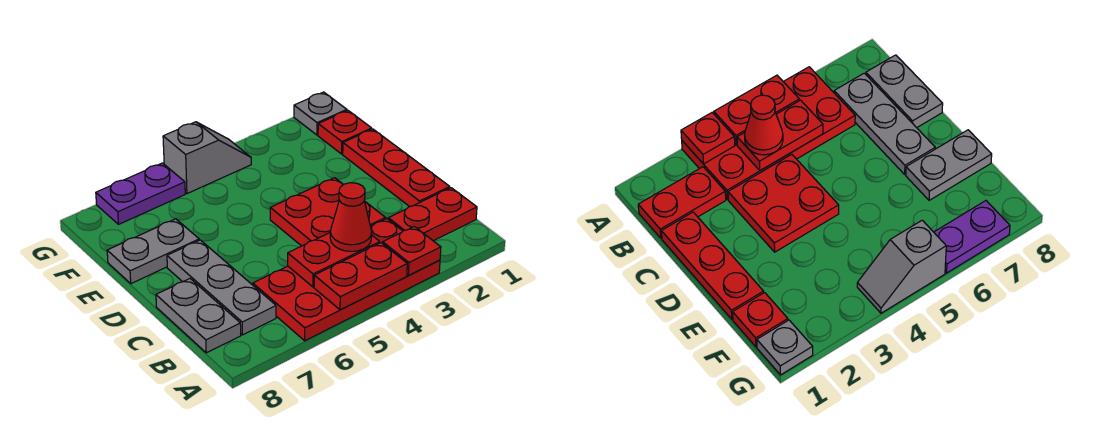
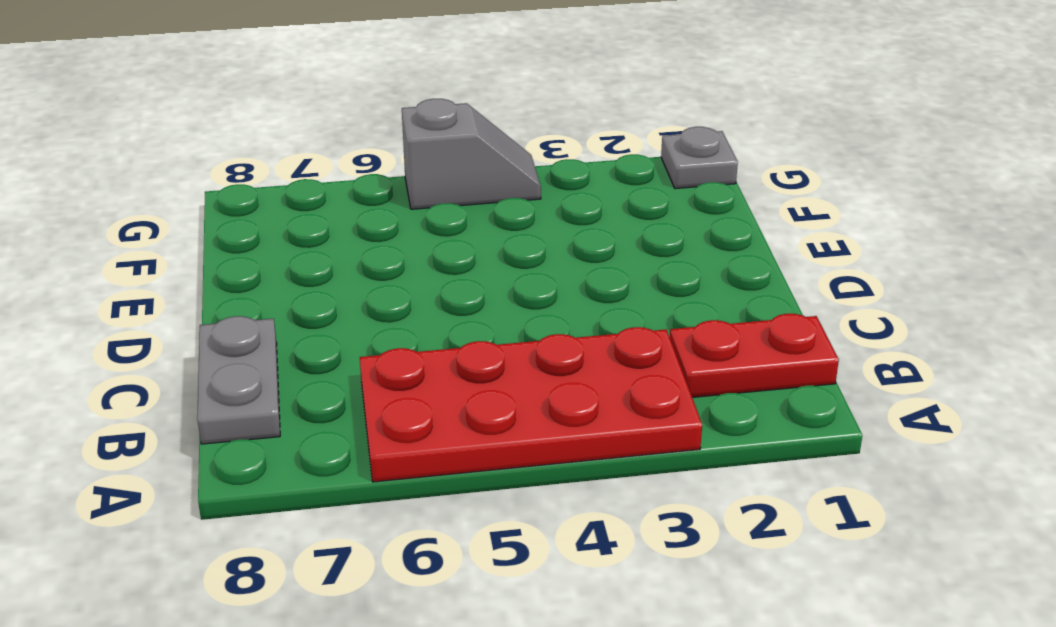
none -> grey plate B7:D7 level 1
none -> red plate C1:E1 level 1
none -> red plate C3:D4 level 1

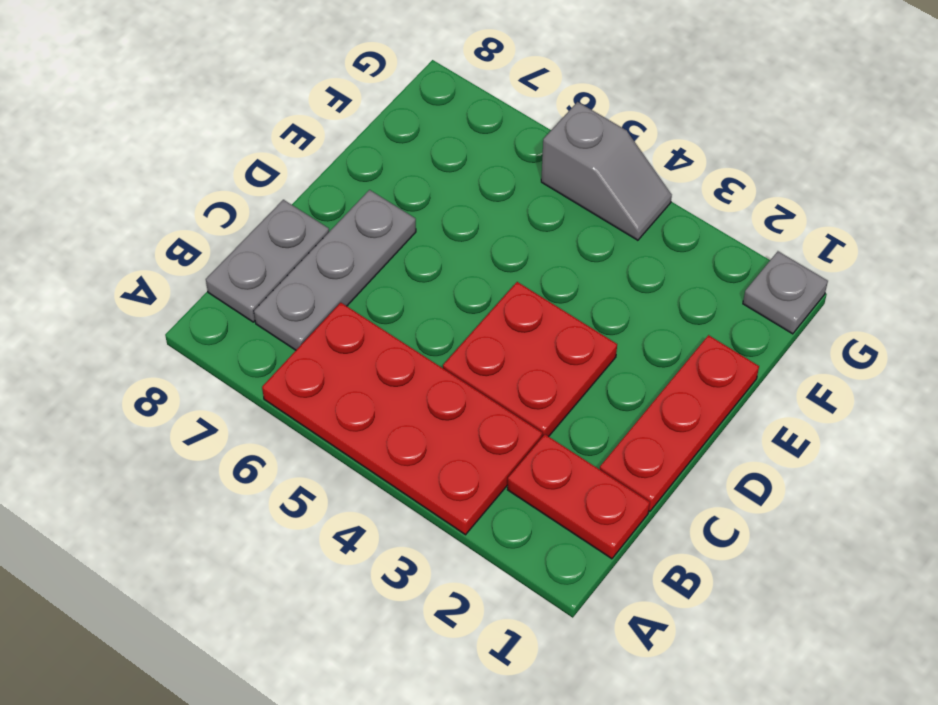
none -> grey plate E7:E8 level 1
none -> red plate F1 level 1
none -> purple plate G6:G7 level 1

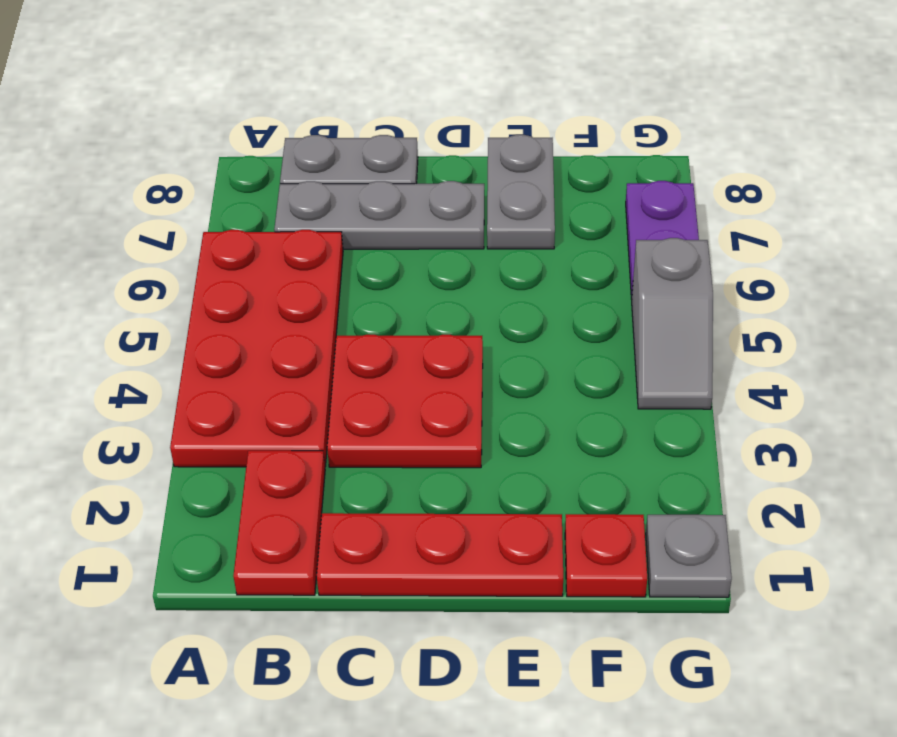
none -> red plate A3 level 2
none -> red plate A4:A5 level 2
none -> red plate B4:B5 level 2

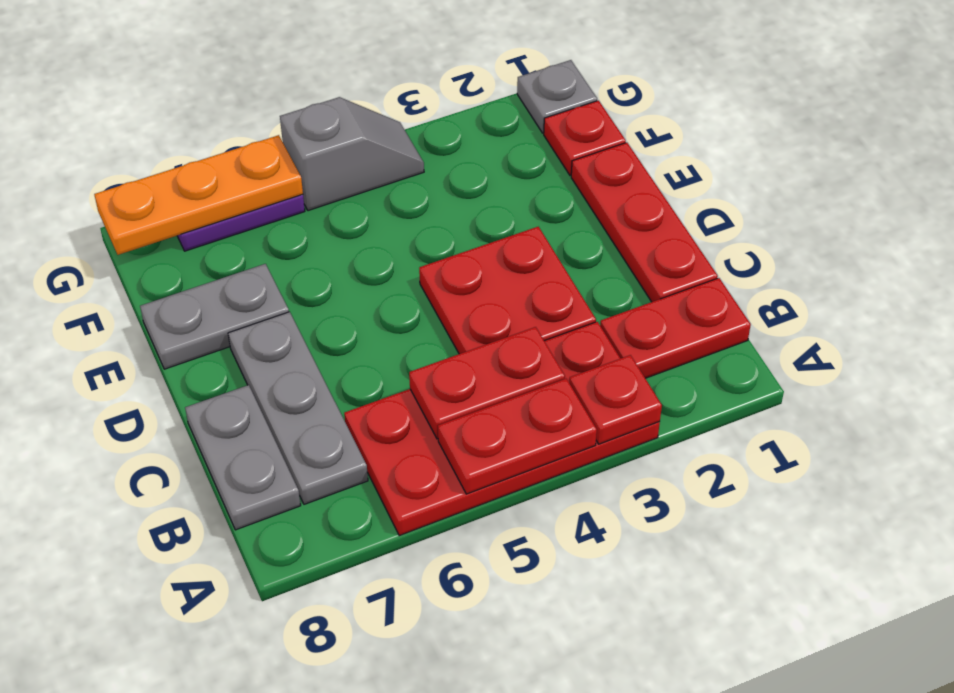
orange plate G6:G8 level 2 -> none
none -> red cone B4 level 3

